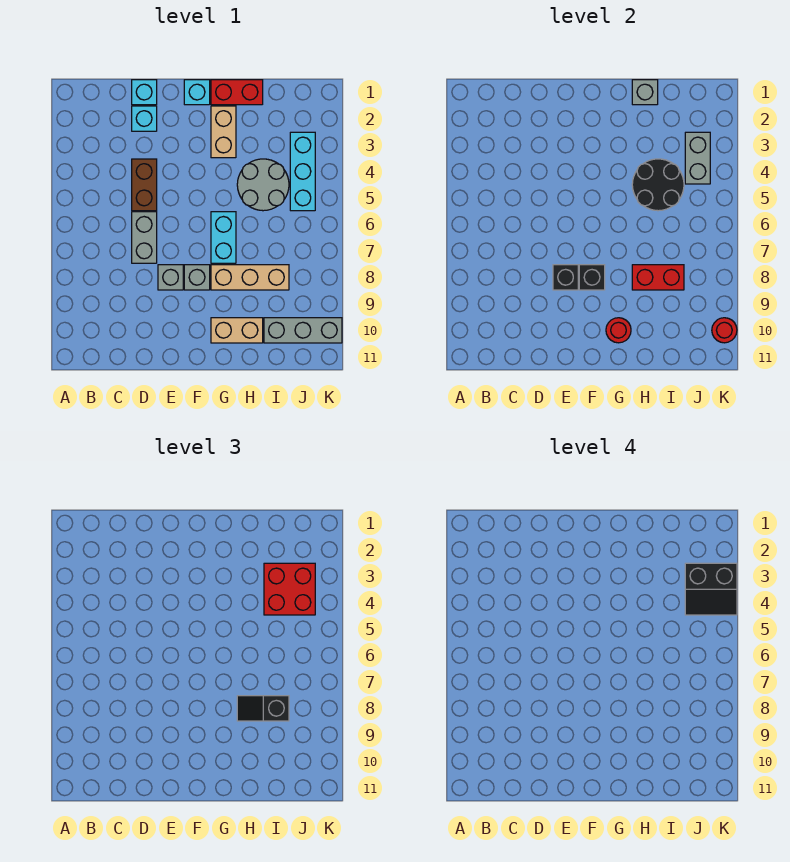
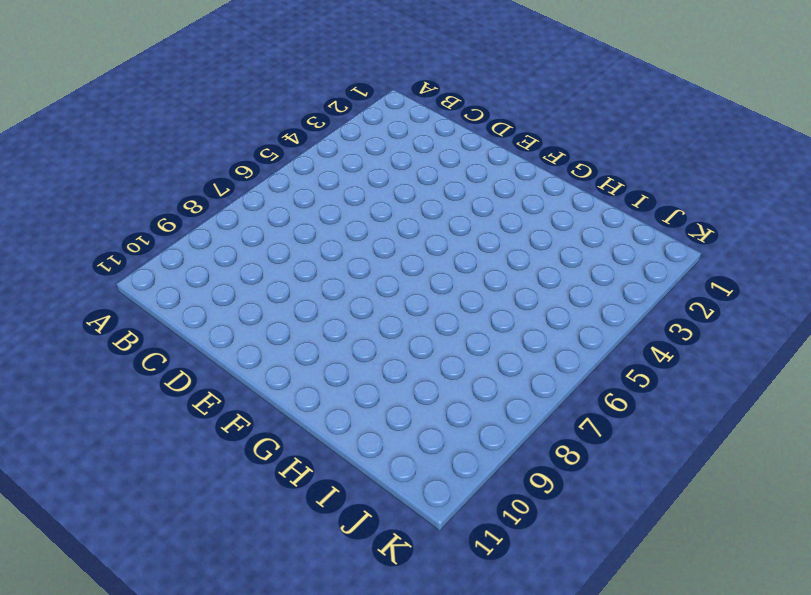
none -> cyan brick D1 level 1
none -> cyan brick D2 level 1
none -> brown brick D4:D5 level 1

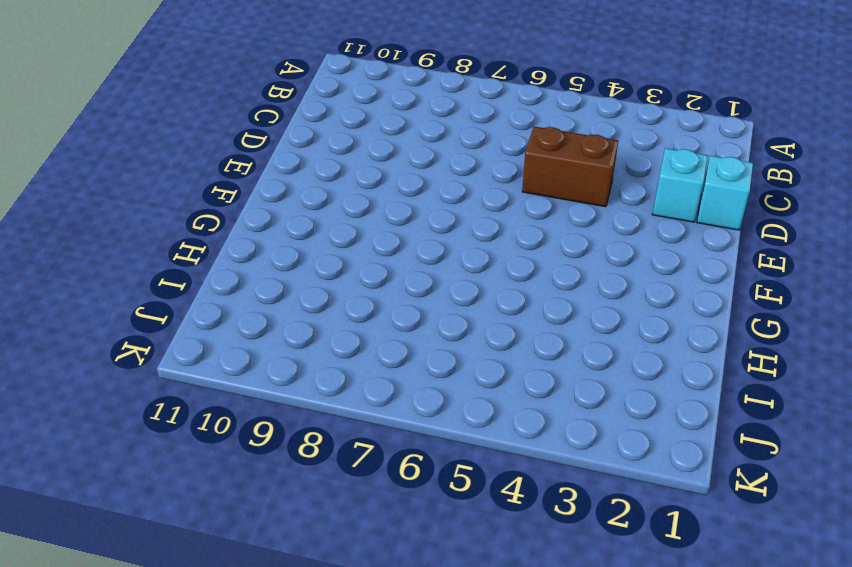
none -> grey brick D6:D7 level 1
none -> grey brick E8 level 1
none -> cyan brick F1 level 1

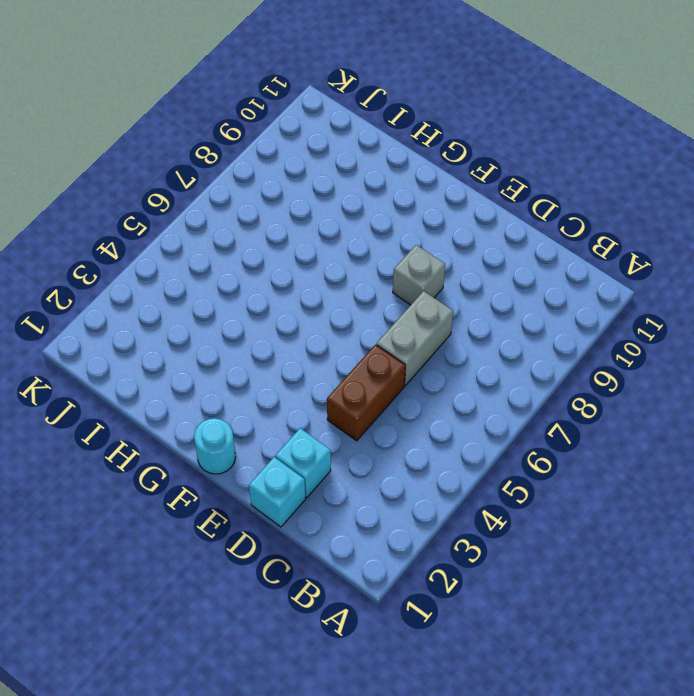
cyan round brick F1 level 1 -> cyan brick F1 level 1
none -> grey brick F8 level 1
none -> red brick G1:H1 level 1
none -> tan brick G2:G3 level 1

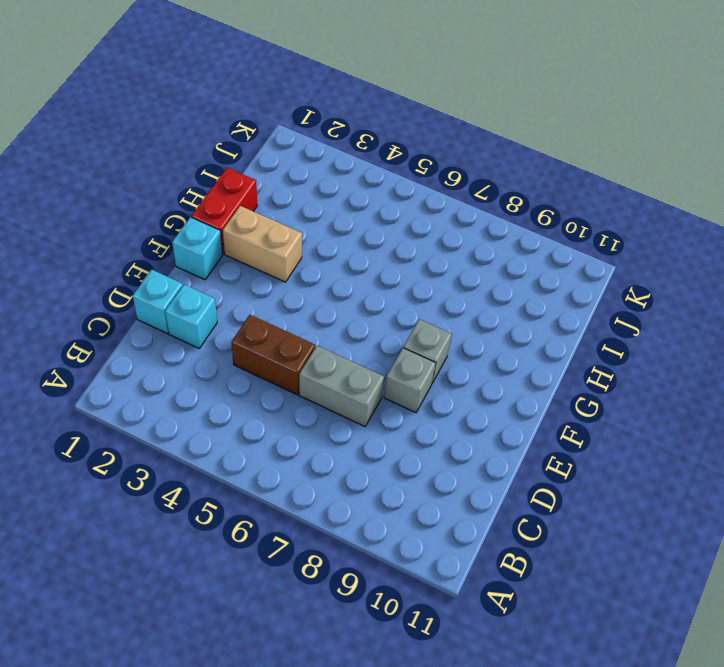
none -> cyan brick G6:G7 level 1
none -> tan brick G8:I8 level 1
none -> tan brick G10:H10 level 1

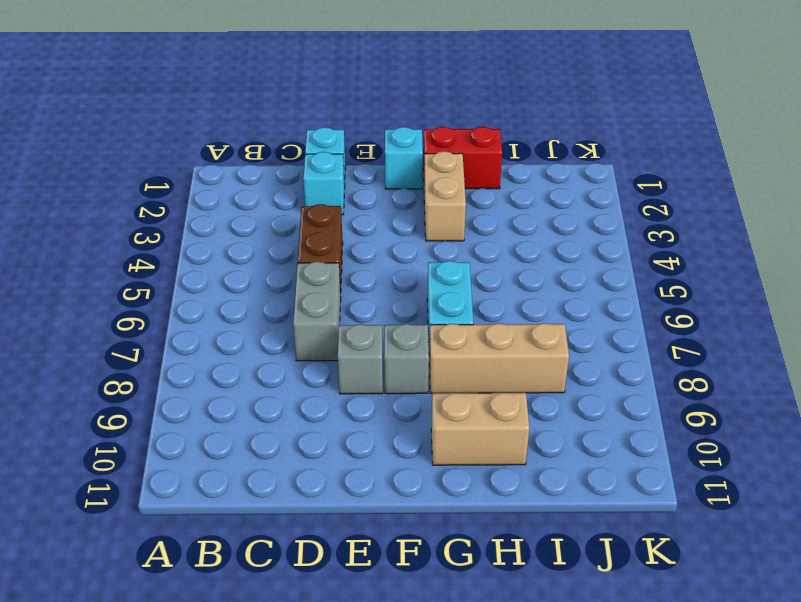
none -> grey round brick H4:I5 level 1
none -> grey brick I10:K10 level 1
none -> cyan brick J3:J5 level 1

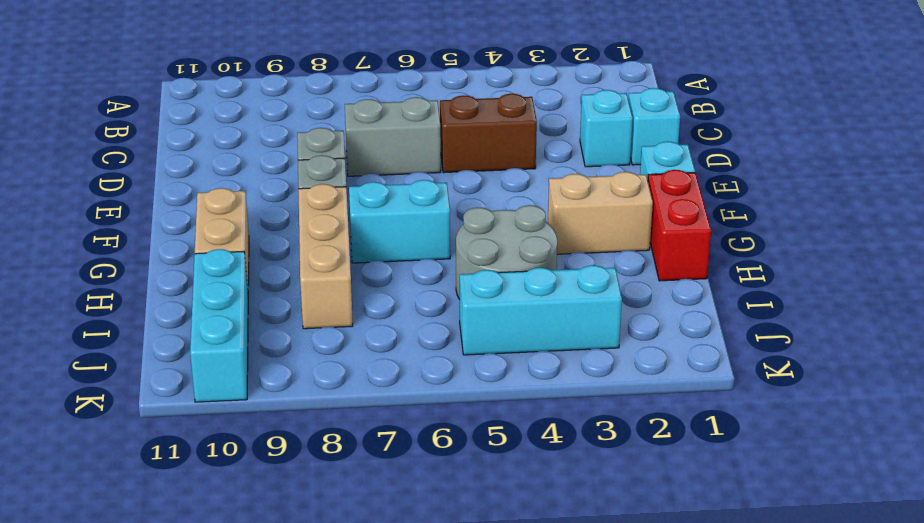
cyan brick I10:K10 level 1 -> grey brick I10:K10 level 1
none -> black brick E8 level 2
none -> black brick F8 level 2
none -> red round brick G10 level 2

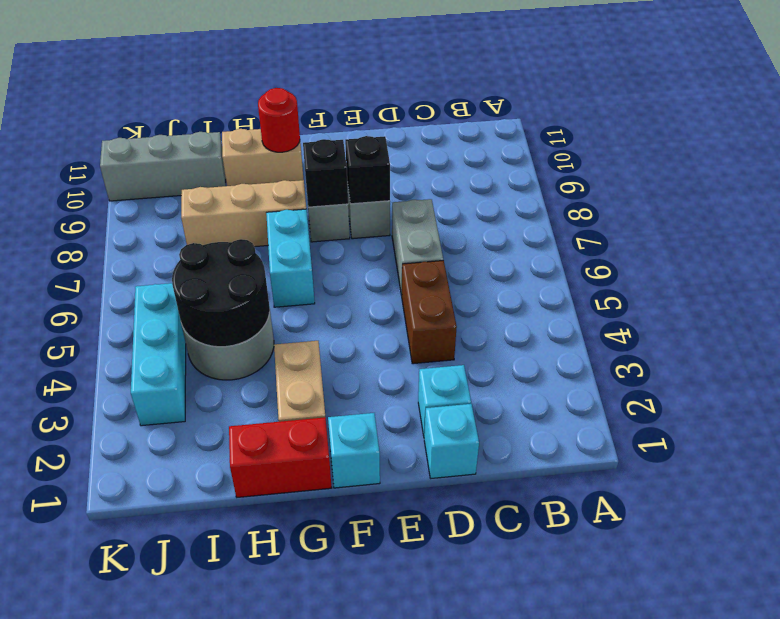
none -> grey brick H1 level 2
none -> red brick H8:I8 level 2
none -> grey brick J3:J4 level 2

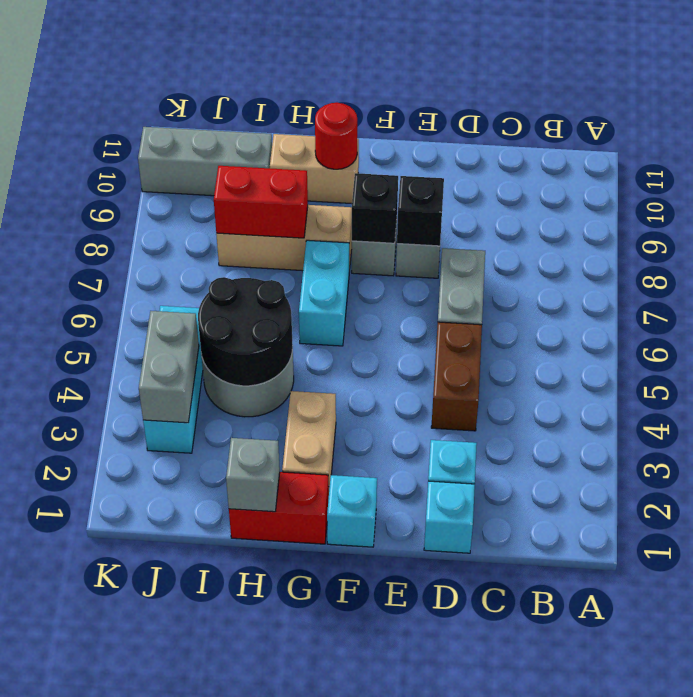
none -> red round brick K10 level 2
none -> black slope H8:I8 level 3 top I
none -> red brick I3:J4 level 3

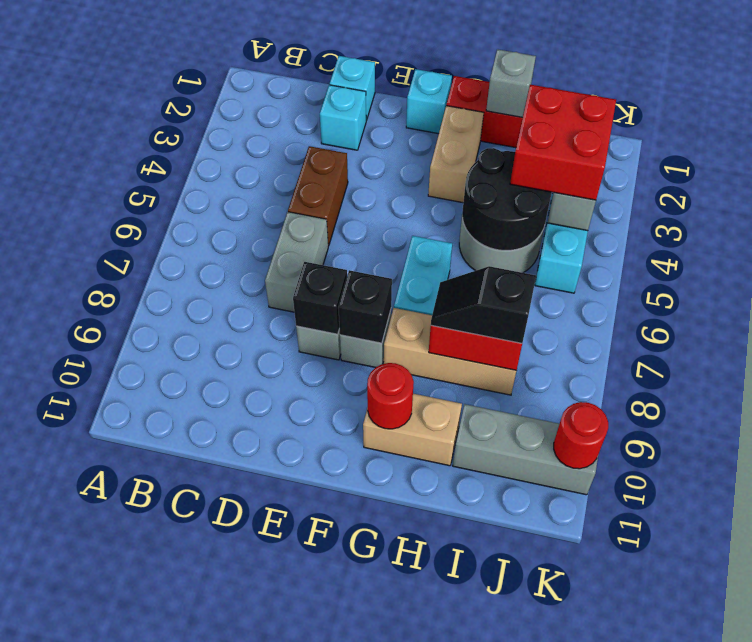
none -> black slope J3:K4 level 4 top 3

